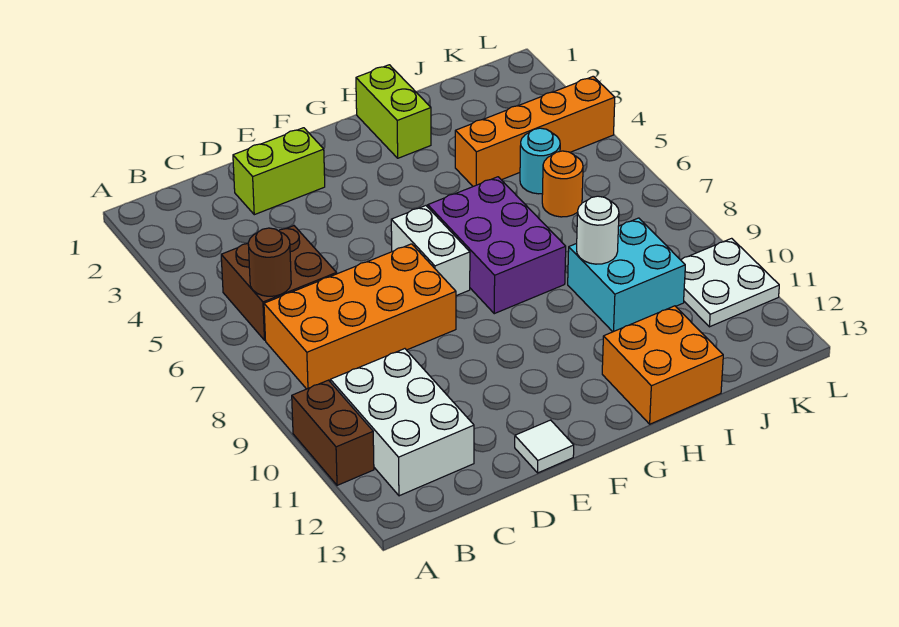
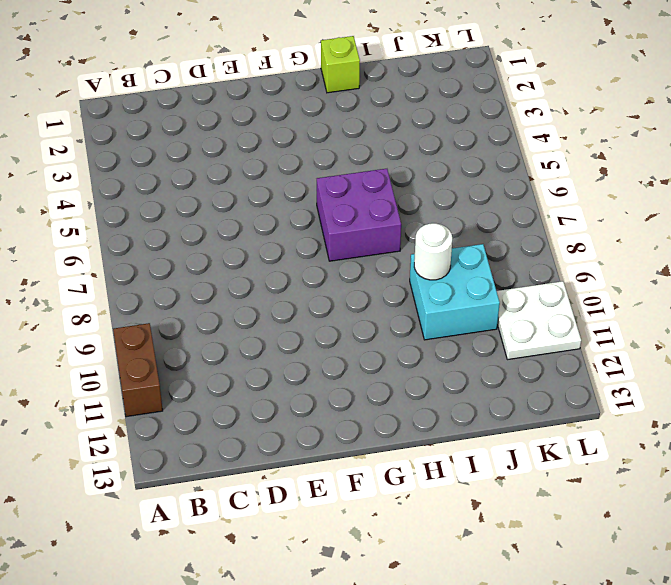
purple brick G6:H7 level 1 -> purple brick G6:H8 level 1
lime brick H1 level 1 -> lime brick H1:H2 level 1
none -> brown brick B5:C6 level 1
none -> orange brick B7:E8 level 1
none -> white brick B10:C12 level 1

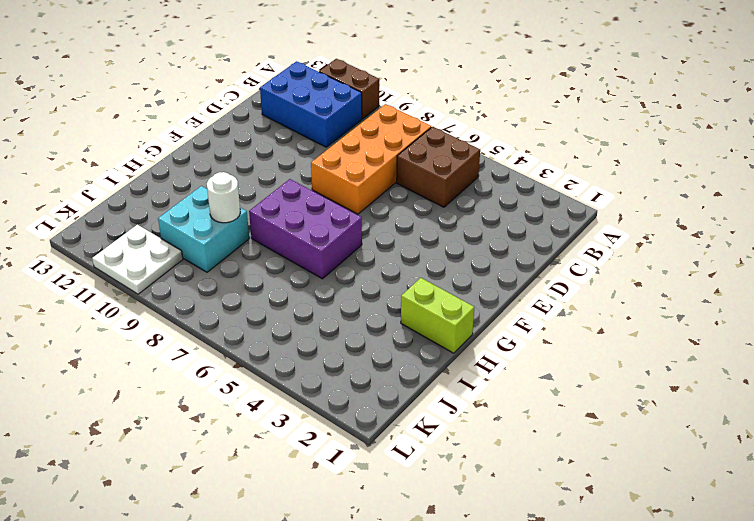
blue brick B10:C12 level 1 -> white brick B10:C12 level 1
none -> lime brick D2:E2 level 1
none -> white tile E13 level 1
none -> white brick F6:F7 level 1

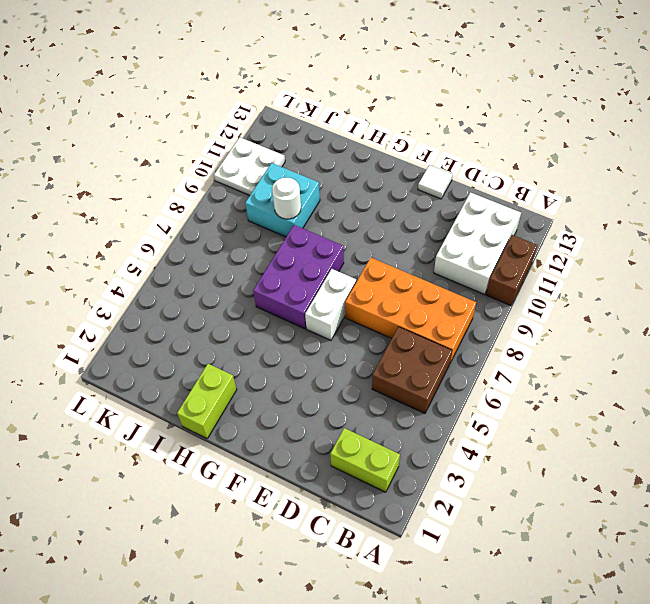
lime brick B2:C2 level 1 -> lime brick D2:E2 level 1
none -> orange brick H12:I13 level 1
none -> orange brick I4:L4 level 1
none -> cyan round brick J5 level 1

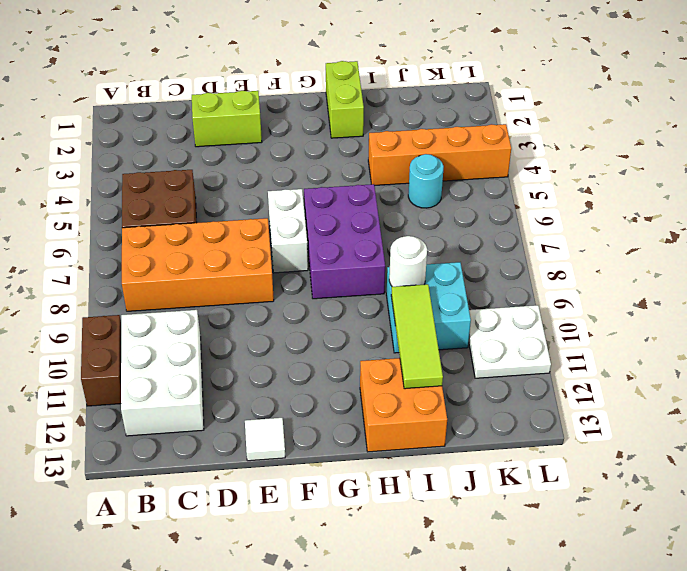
lime tile I10:I12 level 2 -> none
none -> orange round brick J6 level 1
none -> brown round brick B6 level 2

